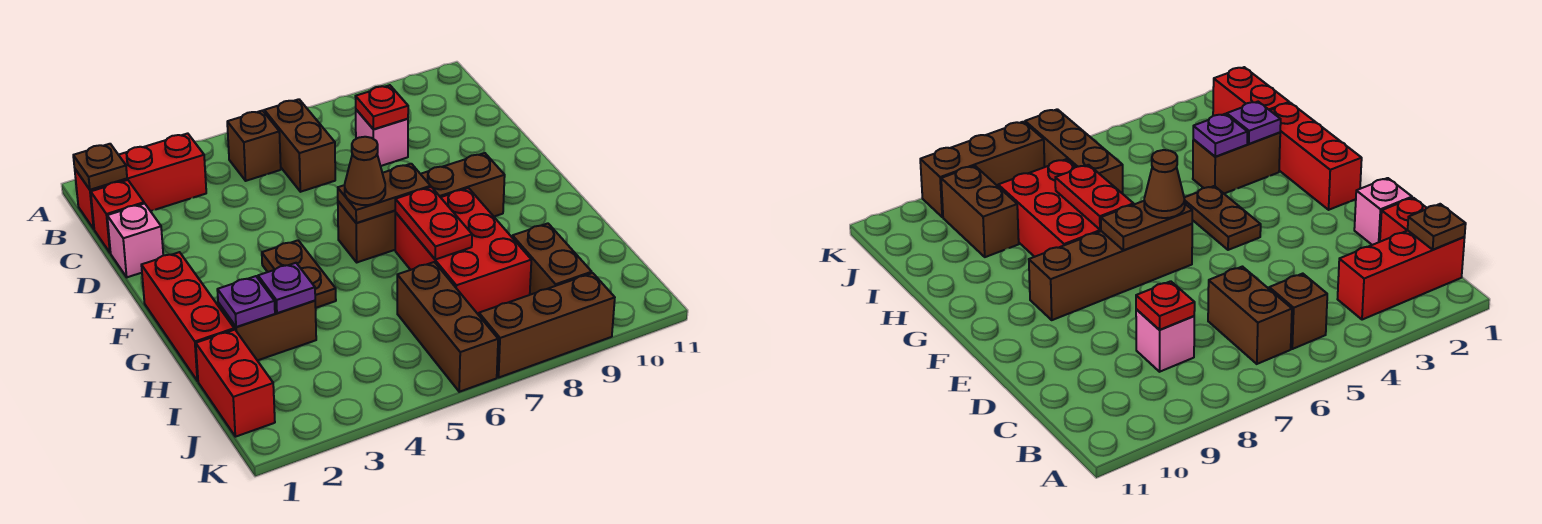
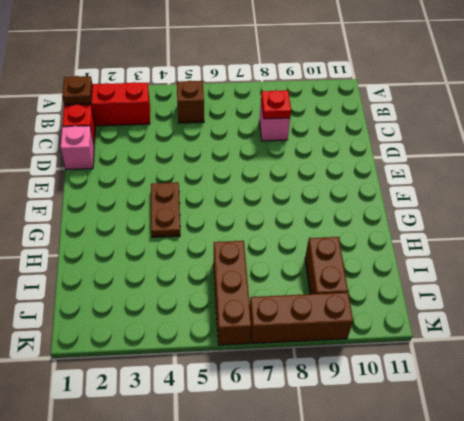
none -> brown brick B6:C6 level 1
none -> red brick F1:H1 level 1
none -> brown brick F6:F9 level 1

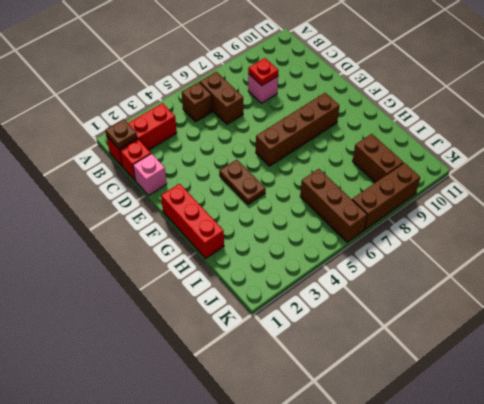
none -> red brick G7:I8 level 1
none -> brown brick H2:H3 level 1
none -> red brick I1:J1 level 1

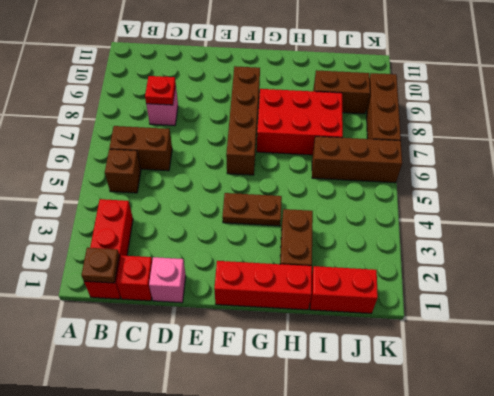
none -> brown plate F6:F7 level 2
none -> red plate G7:H7 level 2
none -> purple plate H2 level 2

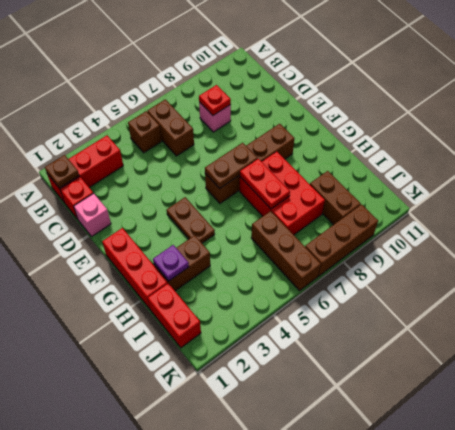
none -> purple plate H3 level 2
none -> brown cone F6 level 3

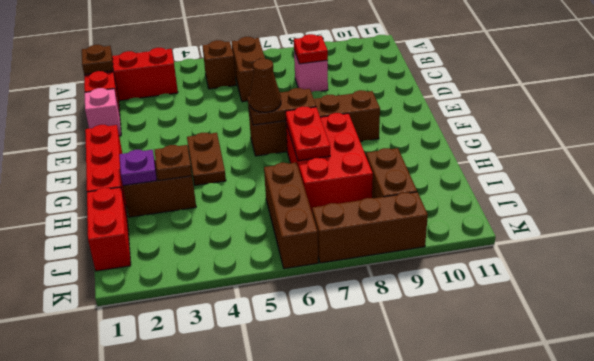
brown plate H3 level 2 -> purple plate H3 level 2

